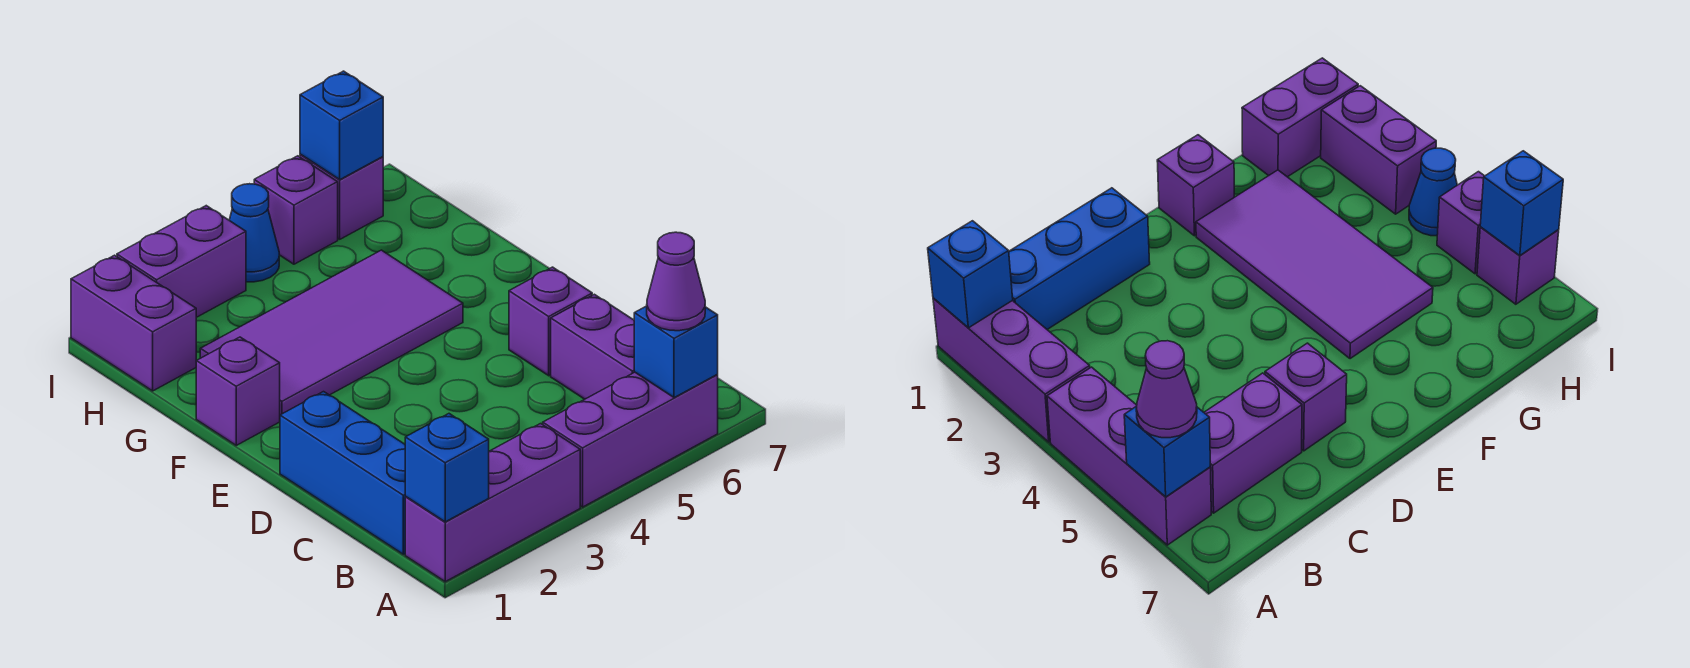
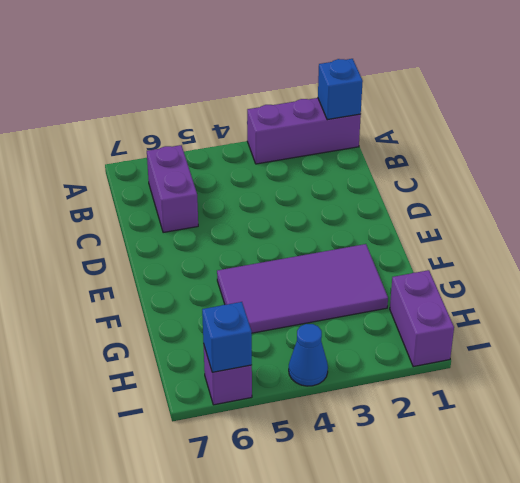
none -> purple brick A4:A6 level 1
none -> blue brick B1:D1 level 1
none -> purple brick D6 level 1

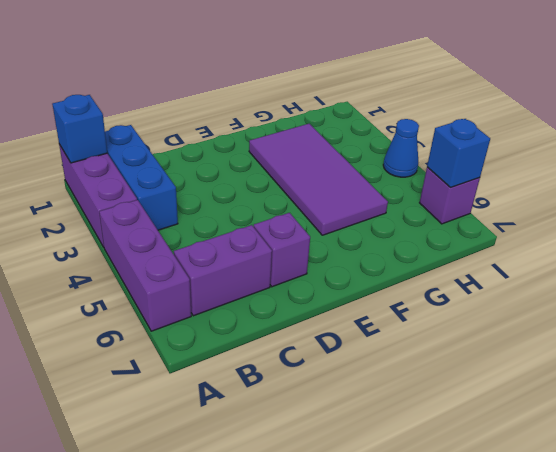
blue brick B1:B3 level 1 -> blue brick B1:D1 level 1
none -> purple brick F1 level 1
none -> purple brick H1:I1 level 1
none -> purple brick I2:I3 level 1

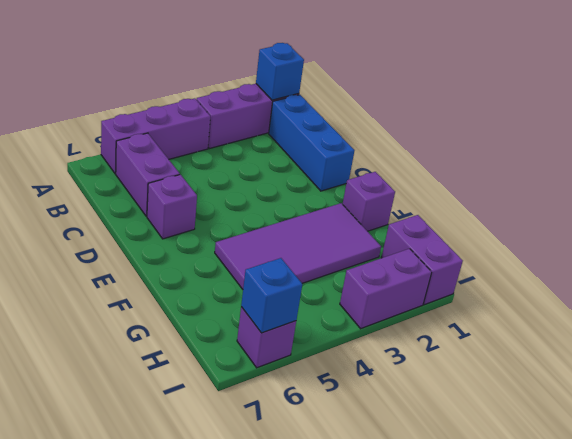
none -> blue cone I4 level 1
none -> purple brick I5 level 1
none -> blue brick A6 level 2

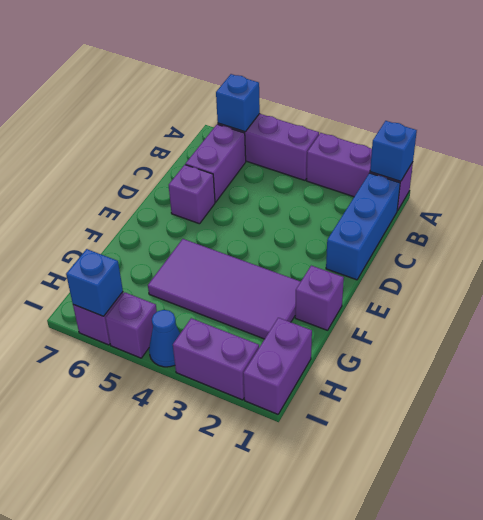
none -> purple cone A6 level 3

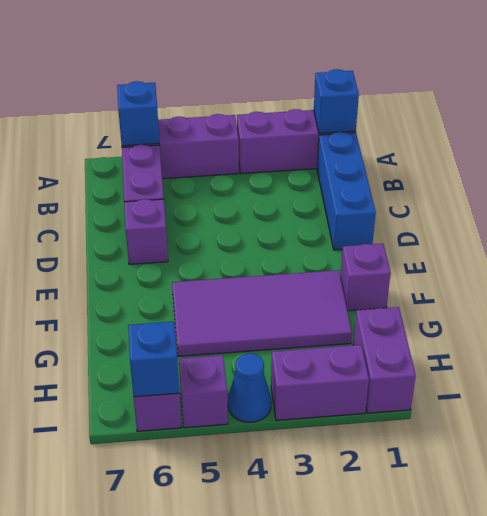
none -> purple cone A6 level 3

